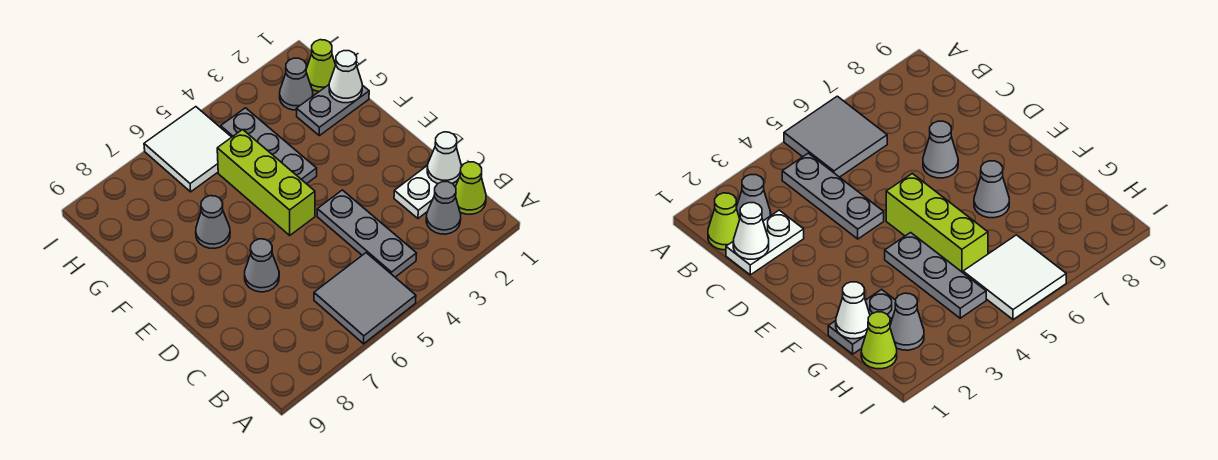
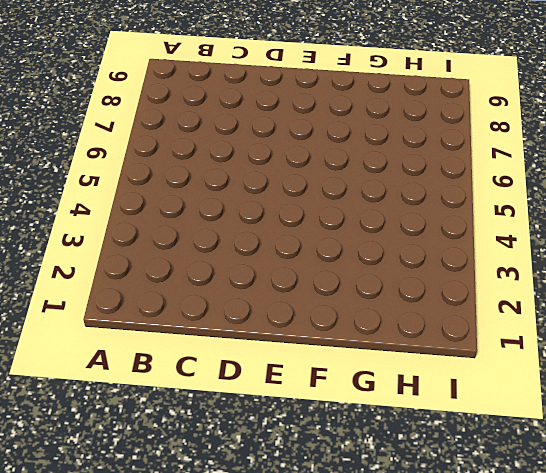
none -> grey tile A5:B6 level 1
none -> lime cone B1 level 1
none -> grey cone B2 level 1

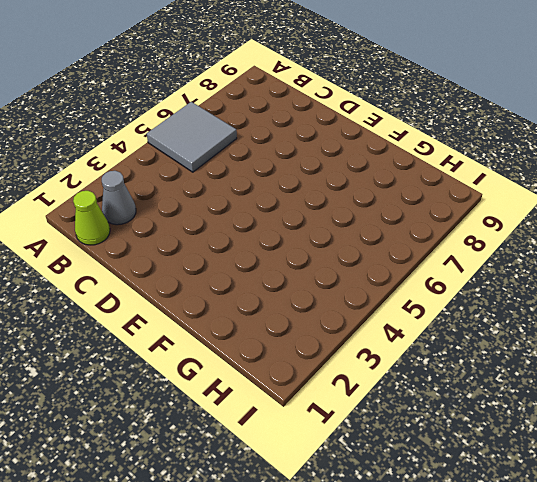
none -> grey plate B4:D4 level 1
none -> white plate C1:C2 level 1
none -> grey cone D7 level 1

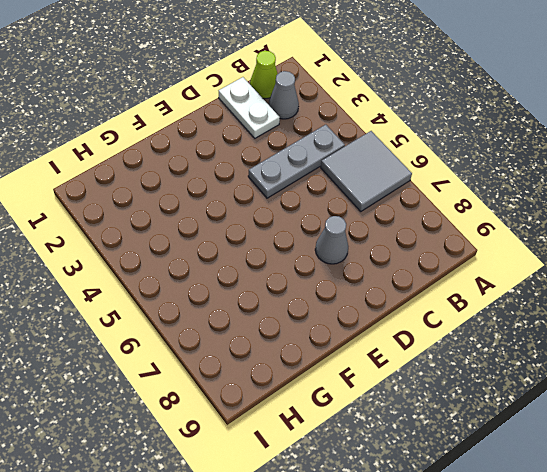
none -> lime brick E5:G5 level 1
none -> grey plate F4:H4 level 1
none -> grey cone F7 level 1

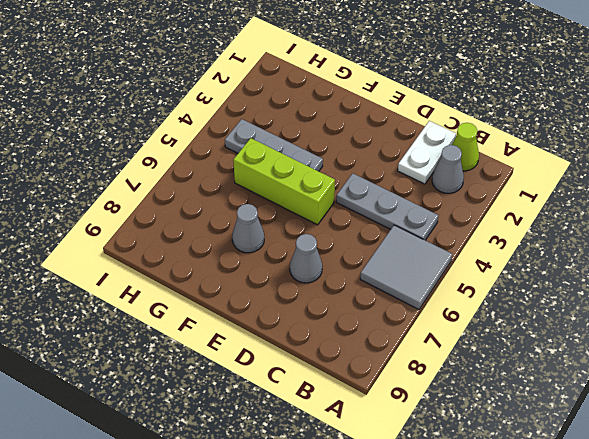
none -> grey plate G1:G2 level 1
none -> lime cone H1 level 1
none -> grey cone H2 level 1

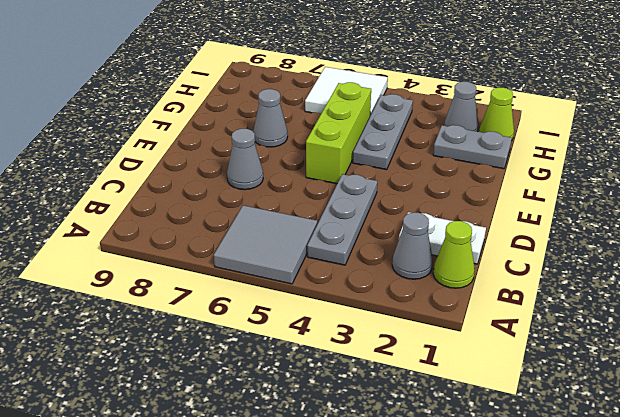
none -> white cone C1 level 2
none -> white cone G1 level 2

